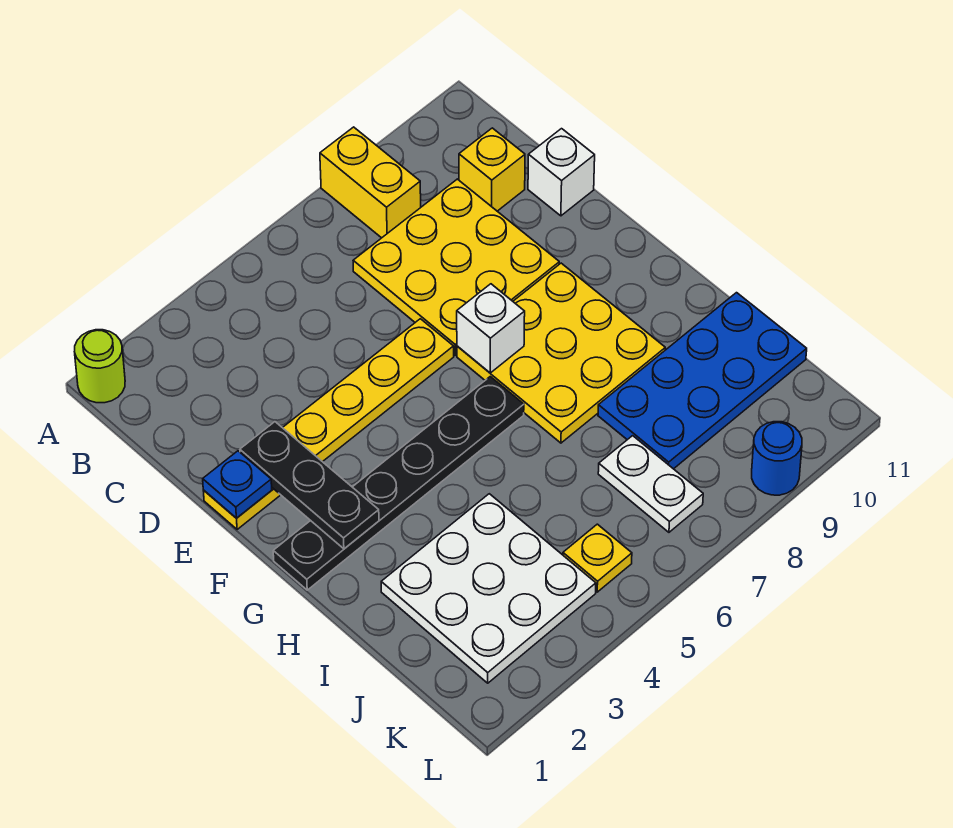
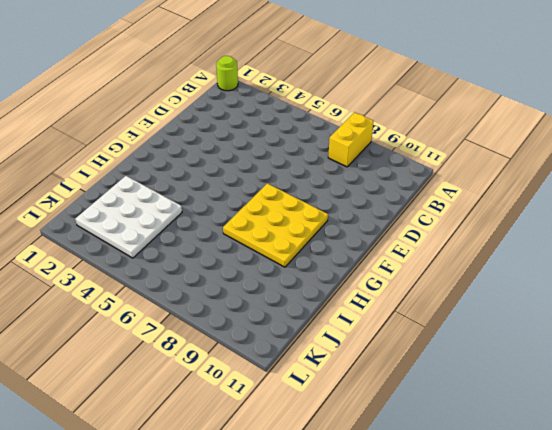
none -> yellow plate C7:E9 level 1
none -> yellow brick C10 level 1
none -> white brick D11 level 1

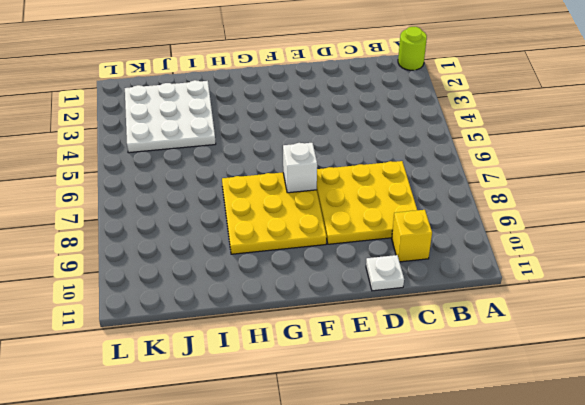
white plate D11 level 1 -> white brick D11 level 1
none -> yellow brick A8:B8 level 1
none -> yellow plate E1:E6 level 1
none -> black plate G1:G6 level 1

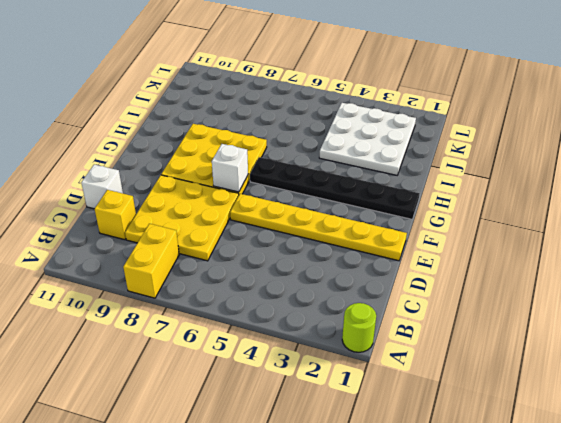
none -> blue plate I8:J11 level 1
none -> white plate J7:K7 level 1
none -> yellow plate K5 level 1

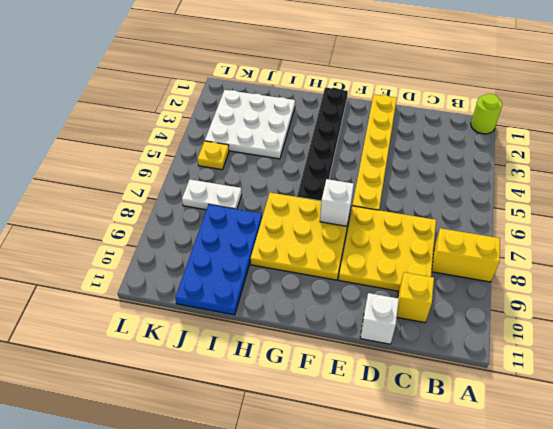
none -> blue round brick L9 level 1
none -> blue plate E1 level 2
none -> black plate E2:G2 level 2

